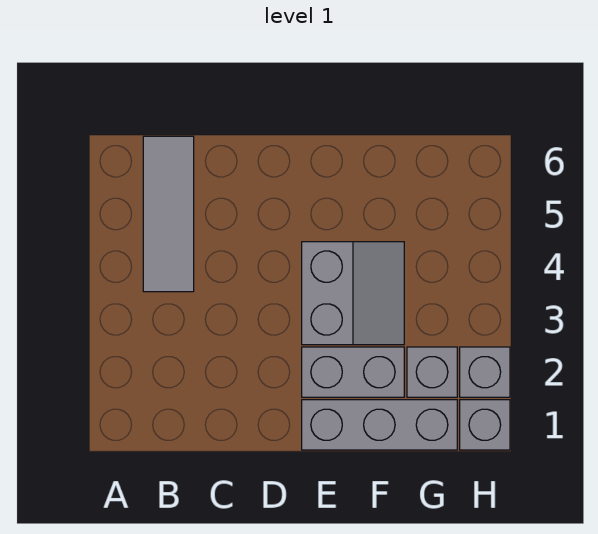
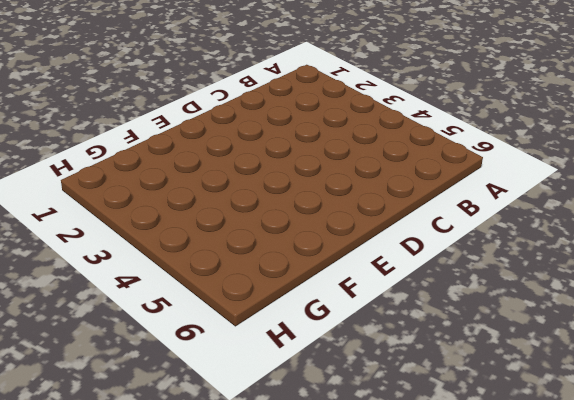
none -> grey tile B4:B6 level 1
none -> grey brick E1:G1 level 1

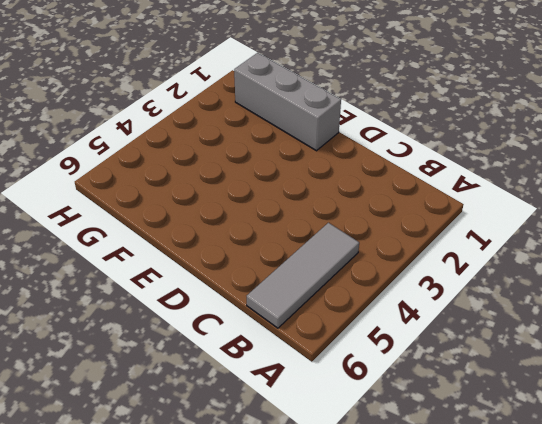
none -> grey brick E2:F2 level 1
none -> grey slope E3:F4 level 1 top E

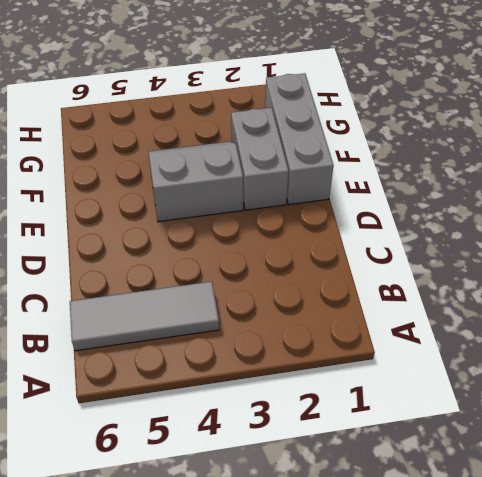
none -> grey brick G2 level 1
none -> grey brick H1 level 1

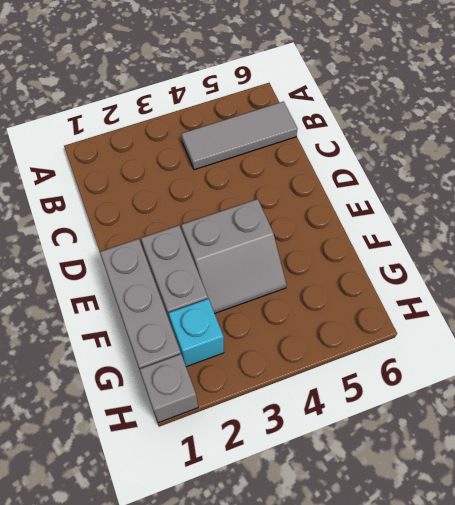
cyan brick G2 level 1 -> grey brick G2 level 1
none -> grey brick H2 level 1

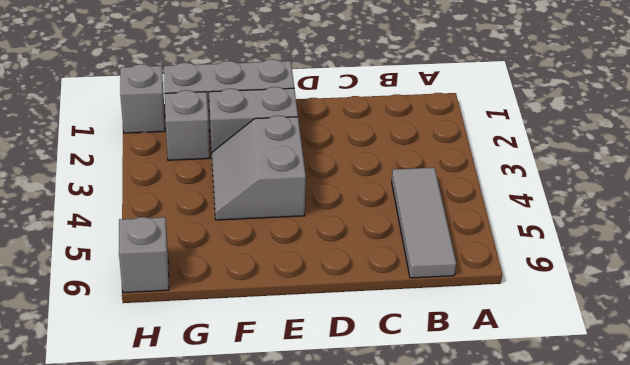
grey brick H6 level 1 -> grey brick H2 level 1

